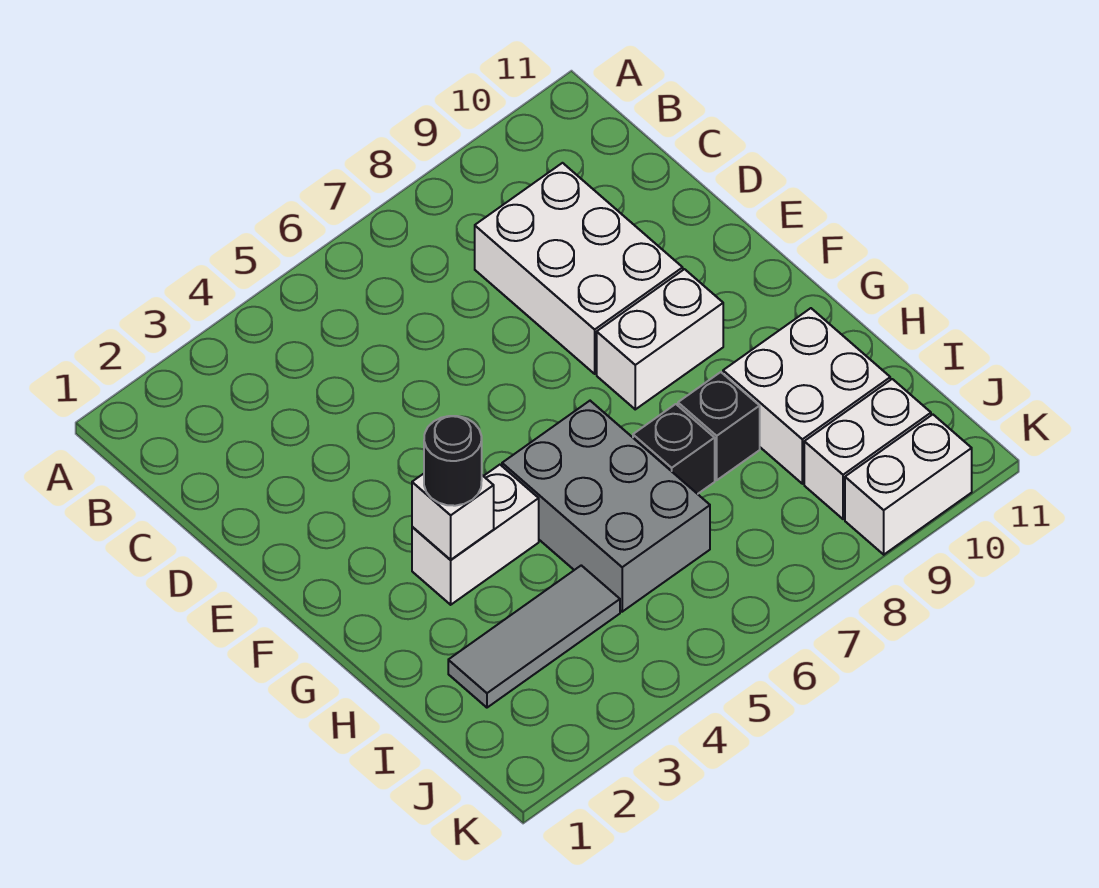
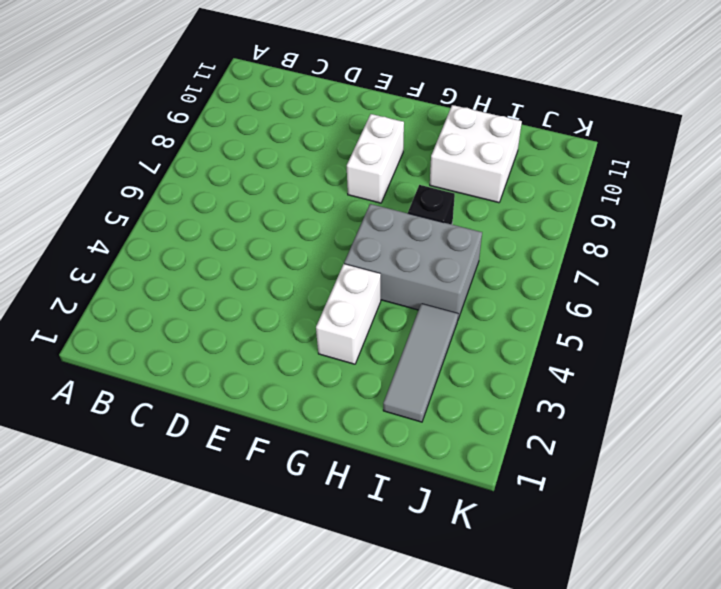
none -> white brick C8:E9 level 1
none -> black brick H8 level 1
none -> white brick J9:J10 level 1

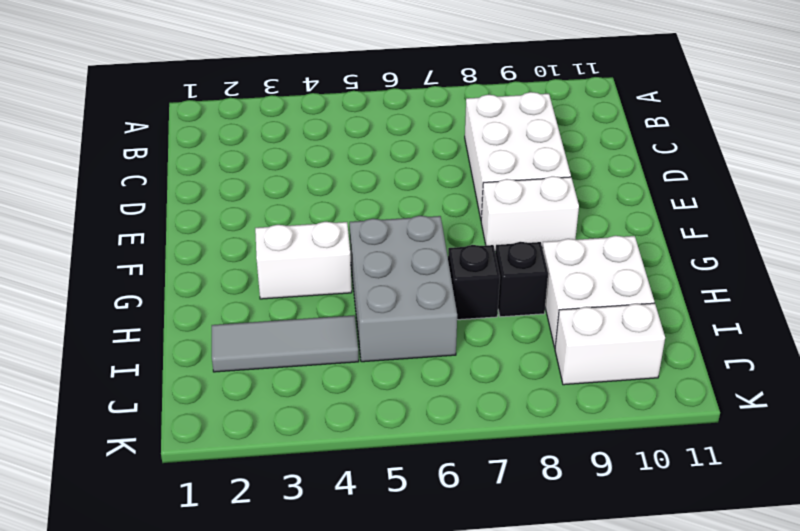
none -> white brick K9:K10 level 1
none -> white brick G3 level 2
none -> black round brick G3 level 3

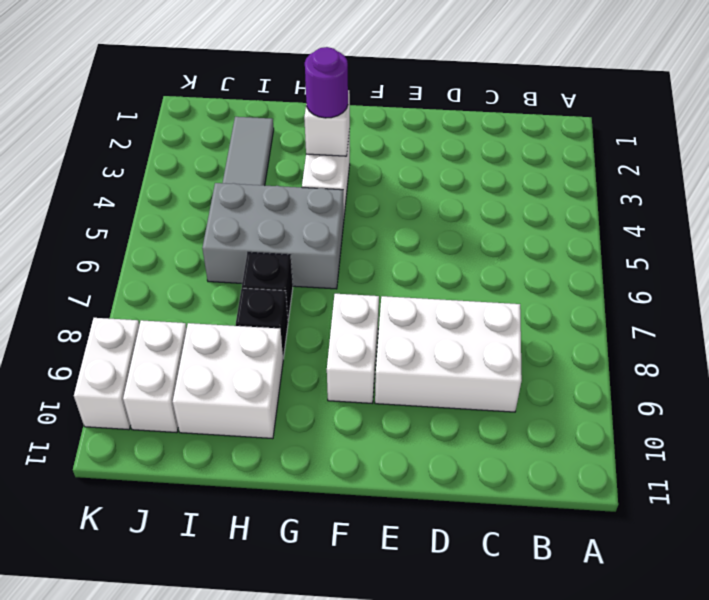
purple round brick G3 level 3 -> black round brick G3 level 3

